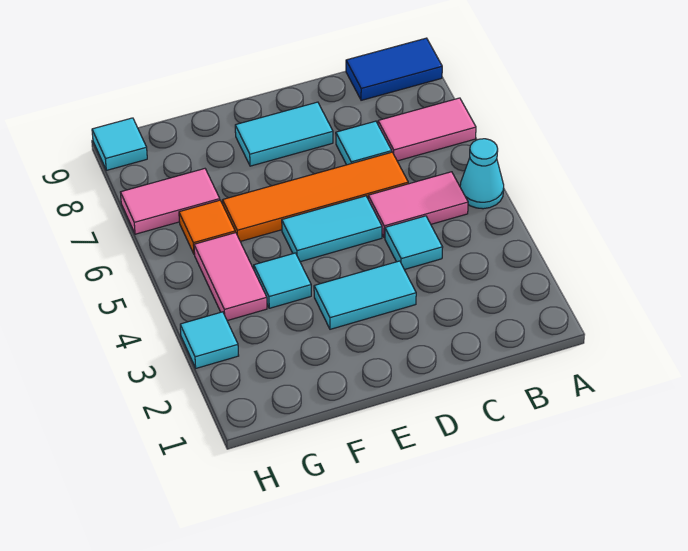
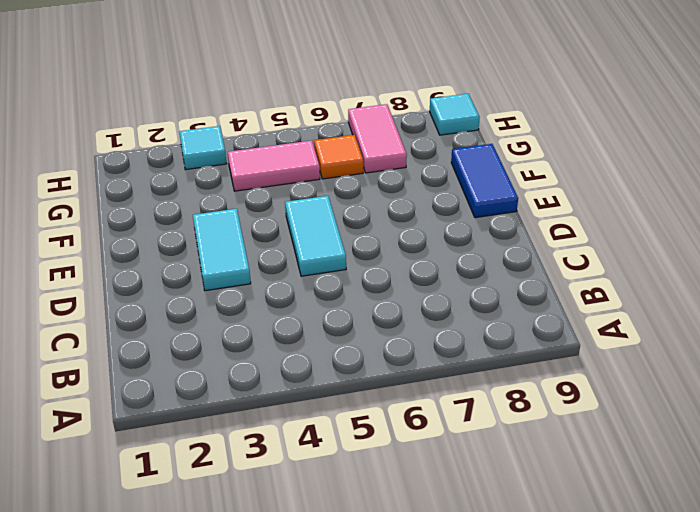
blue tile E9:F9 level 1 -> blue tile A9:B9 level 1
none -> cyan cone A5 level 1
none -> pink tile A7:B7 level 1
none -> pink tile B5:C5 level 1

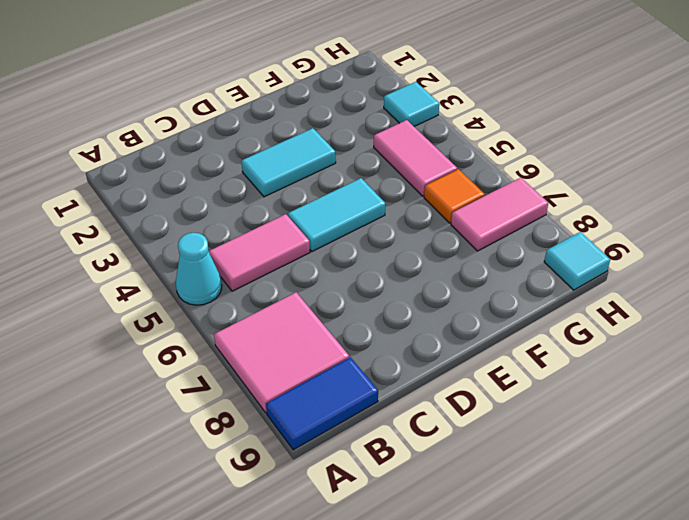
pink tile A7:B8 level 1 -> pink tile A7:B7 level 1
none -> cyan tile C4 level 1
none -> orange tile C6:F6 level 1
none -> cyan tile C7 level 1

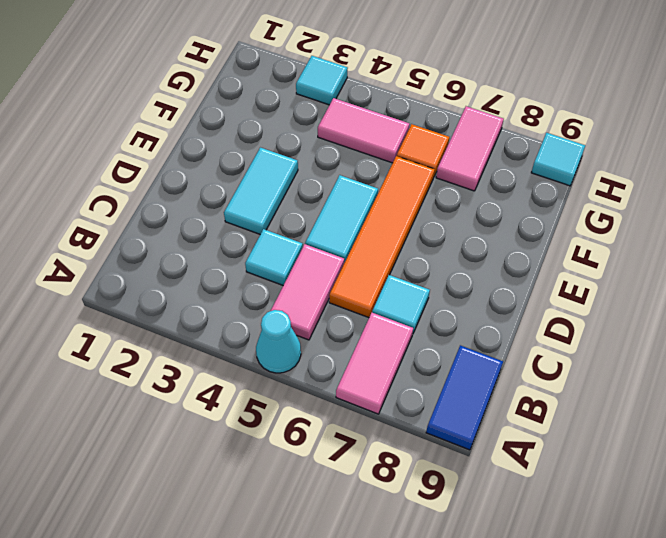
none -> cyan tile D8:E8 level 1
none -> cyan tile F4 level 1

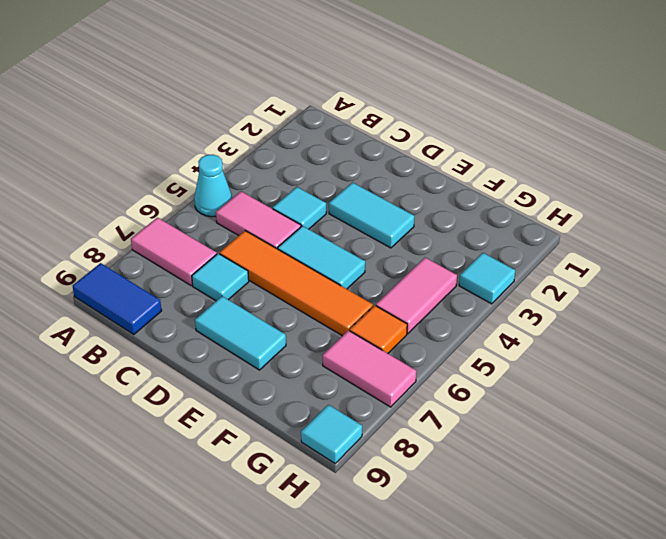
none -> cyan tile F4 level 1

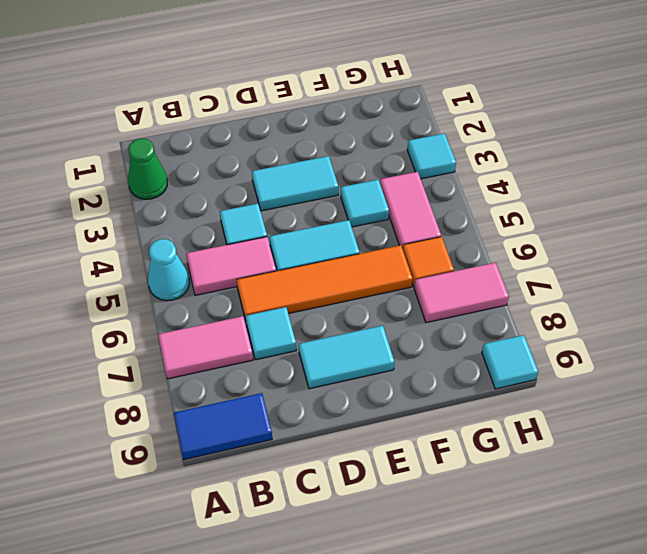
green cone A2 level 1 -> none

